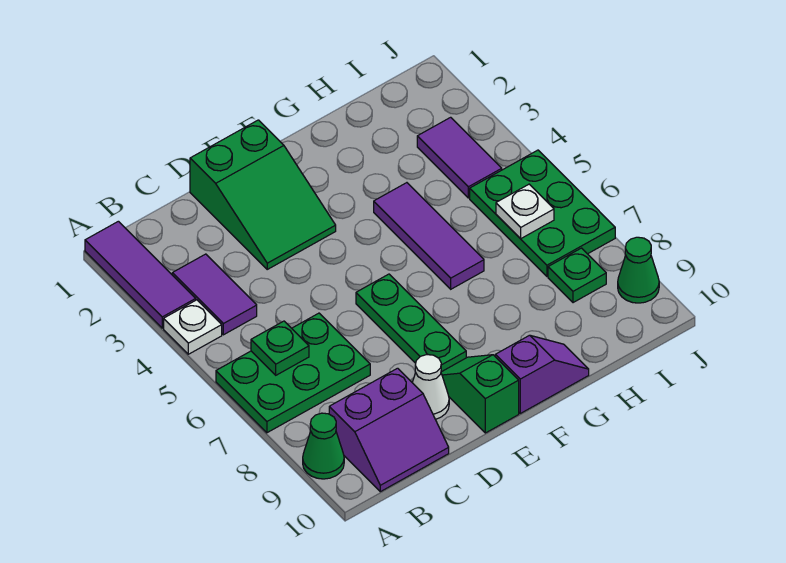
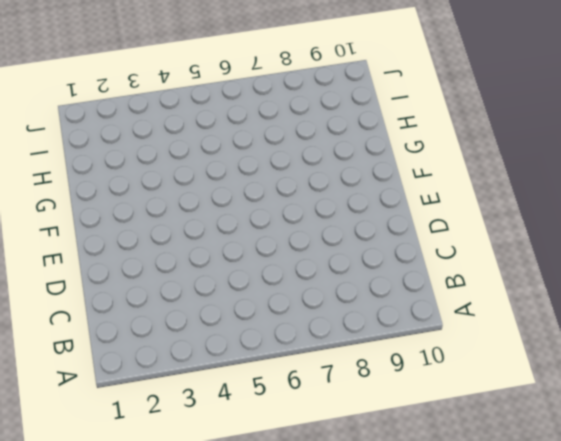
none -> purple tile A1:A3 level 1
none -> white plate A4 level 1
none -> green plate A6:C7 level 1

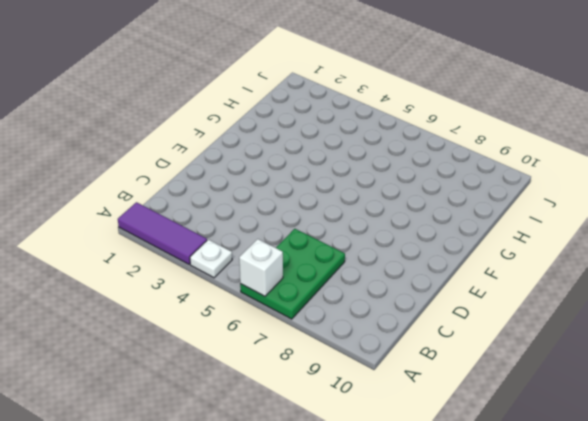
white brick A6 level 2 -> none
none -> green cone A9 level 1
none -> purple tile B3:B4 level 1
none -> purple slope B9:C10 level 1 top 9

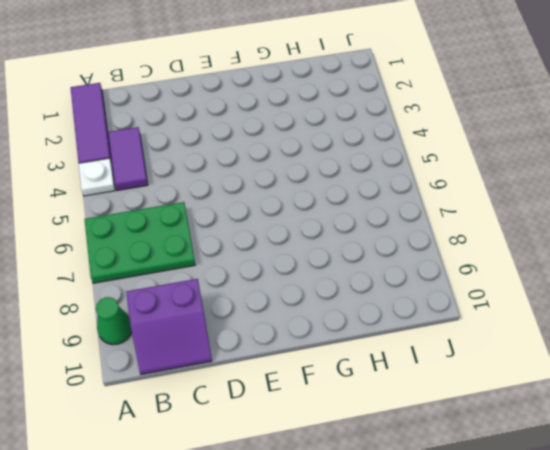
none -> green slope D1:E3 level 1 top 1
none -> white cone D9 level 1
none -> green plate E6:E8 level 1

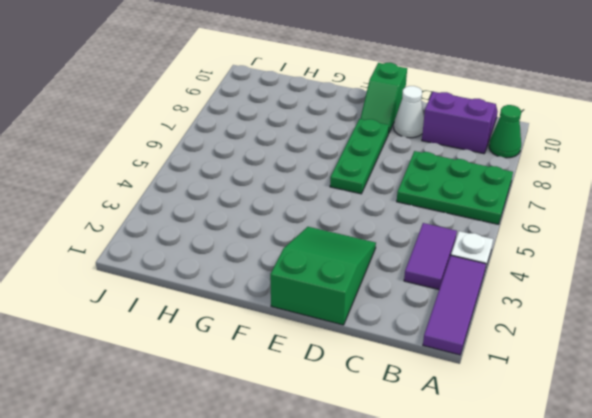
none -> purple slope F10:G10 level 1 top F
none -> purple tile G4:G6 level 1
none -> purple tile I3:I4 level 1

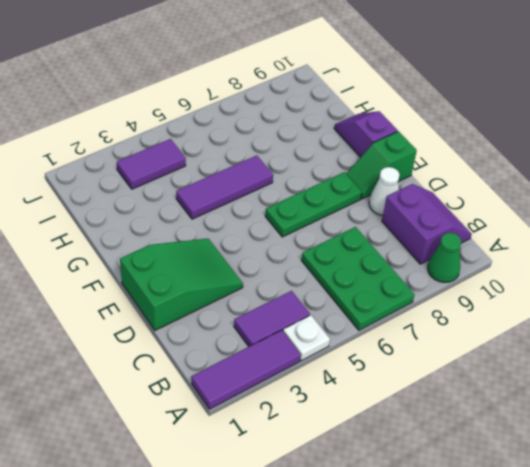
none -> green plate I5:J7 level 1
none -> green plate I8 level 1
none -> green cone J9 level 1

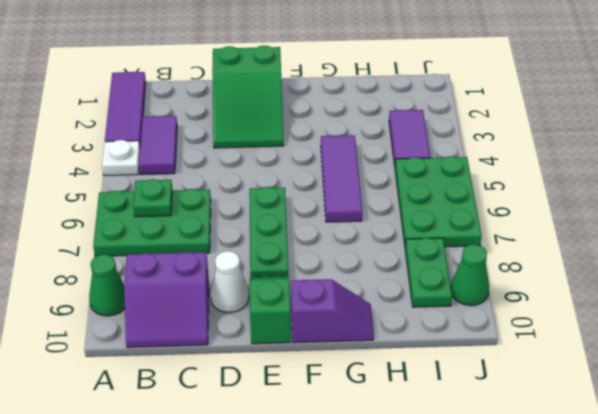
green plate I8:I9 level 1 -> green plate I8 level 1
none -> white plate I6 level 2

